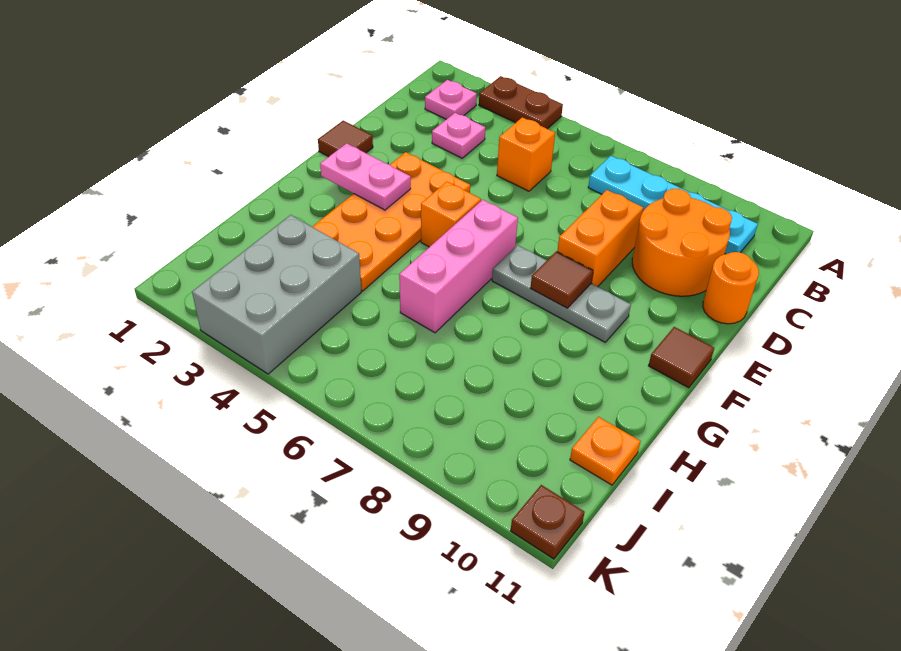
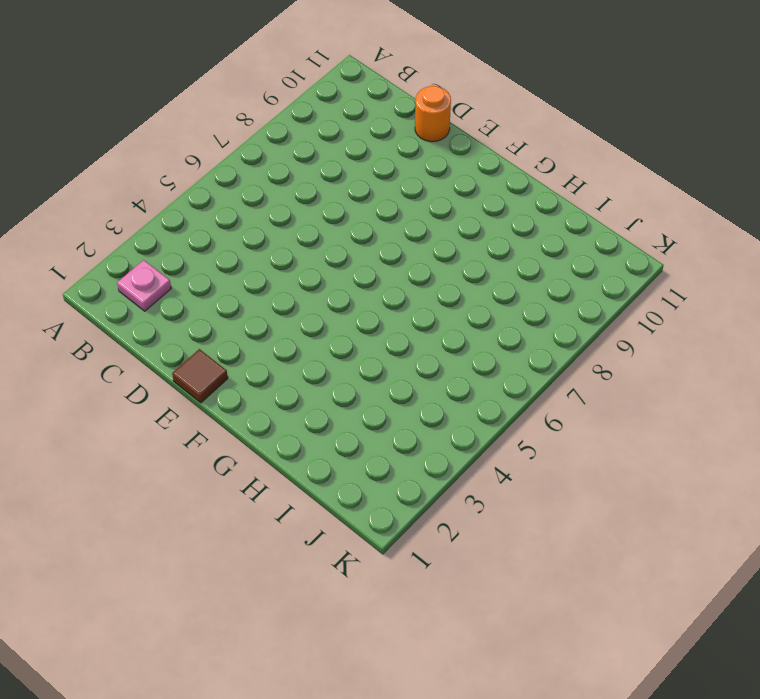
none -> brown plate A3:A4 level 1
none -> cyan plate B7:B10 level 1
none -> pink plate C3 level 1

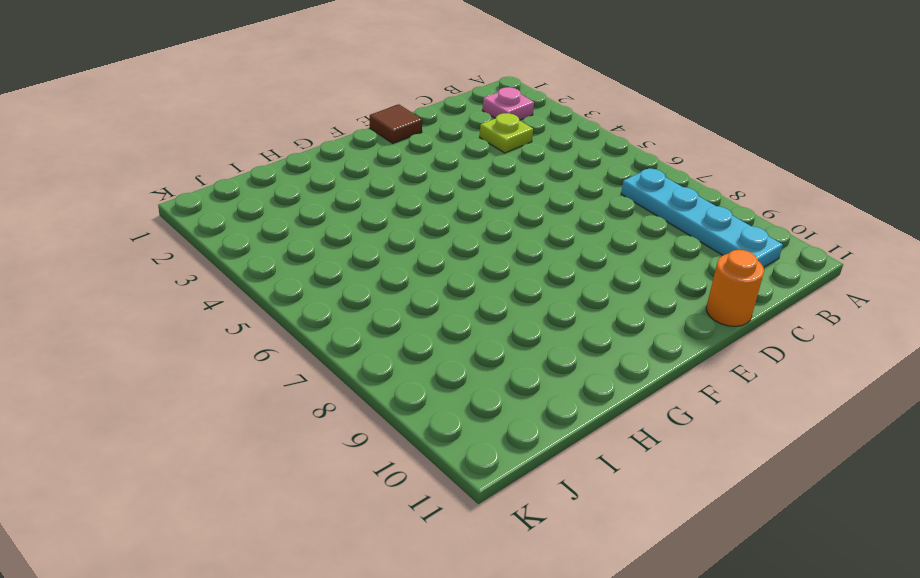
lime plate C3 level 1 -> pink plate C3 level 1
none -> brown plate A3:A4 level 1
none -> orange brick C5 level 1
none -> orange round brick C9:D10 level 1

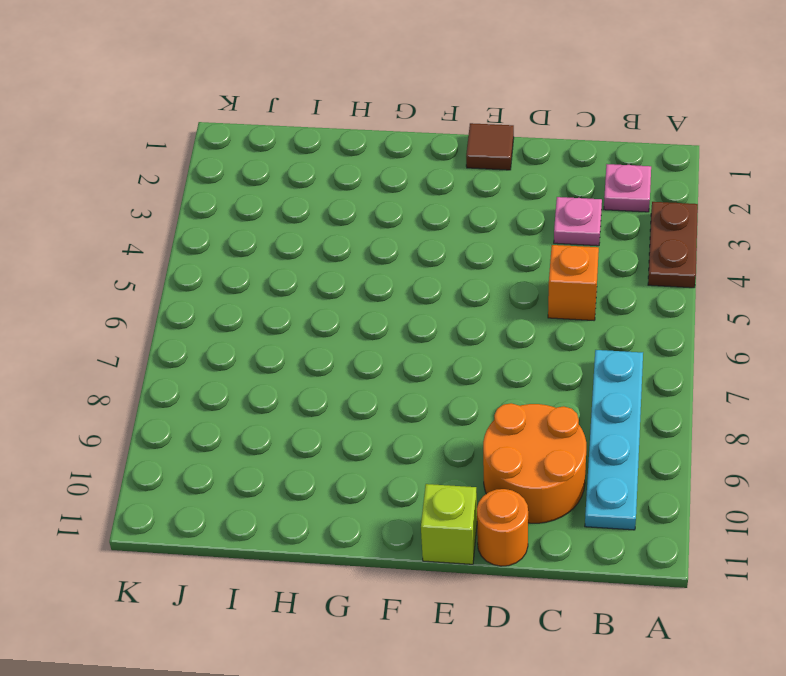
lime brick E11 level 1 -> none
none -> orange brick D8:E8 level 1
none -> orange plate E3:H4 level 1
none -> orange brick F5 level 1

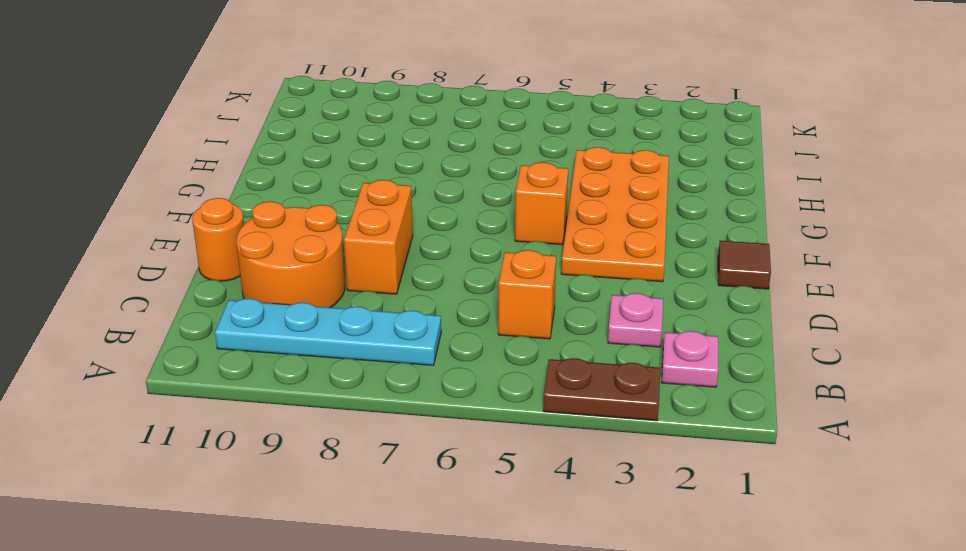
none -> pink brick F6:H6 level 1
none -> grey plate F7:F9 level 1
none -> brown tile F11 level 1

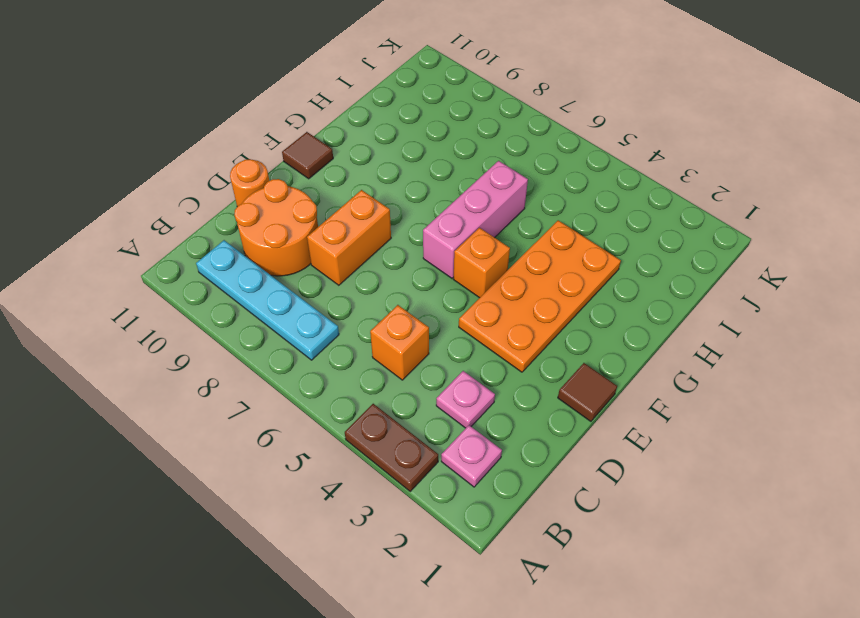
none -> grey plate F7:F9 level 1
none -> grey brick I3:K4 level 1
none -> orange plate I11 level 1

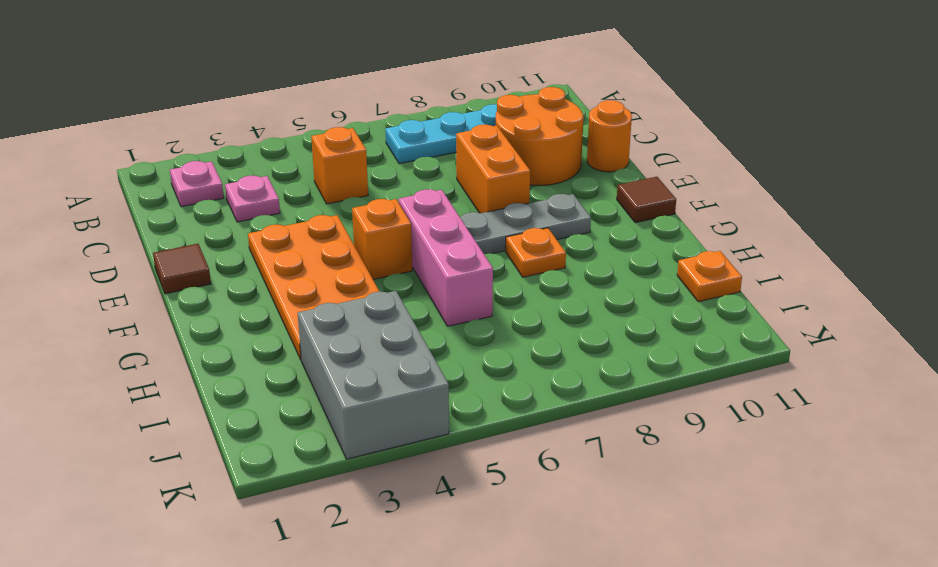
orange plate G8 level 1 -> none
none -> brown plate A3:A4 level 1
none -> brown plate K11 level 1
none -> pink plate F2:F3 level 2

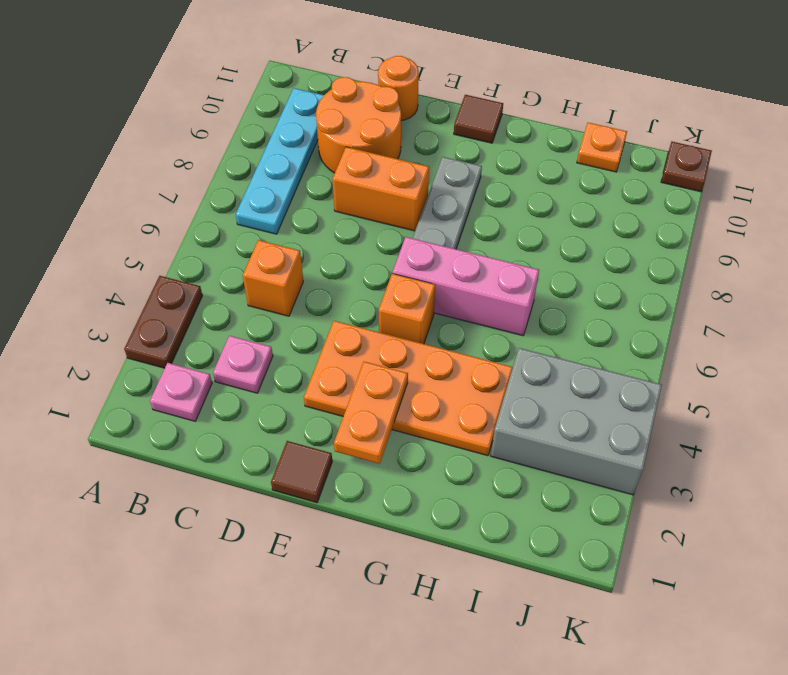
orange plate F2:F3 level 2 -> pink plate F2:F3 level 2
none -> brown tile F8 level 2

